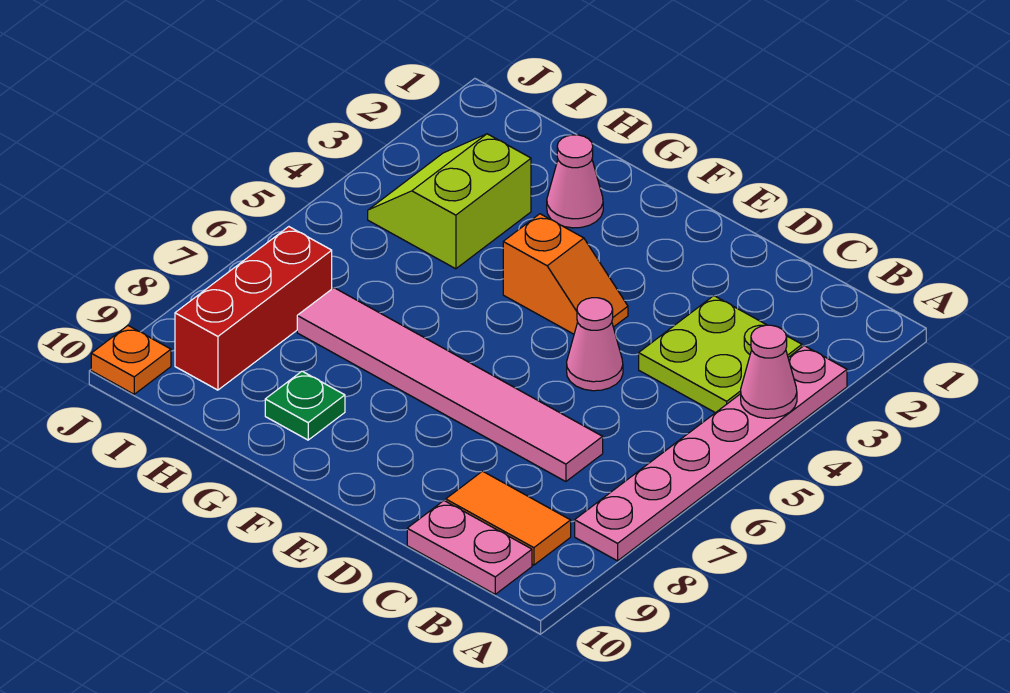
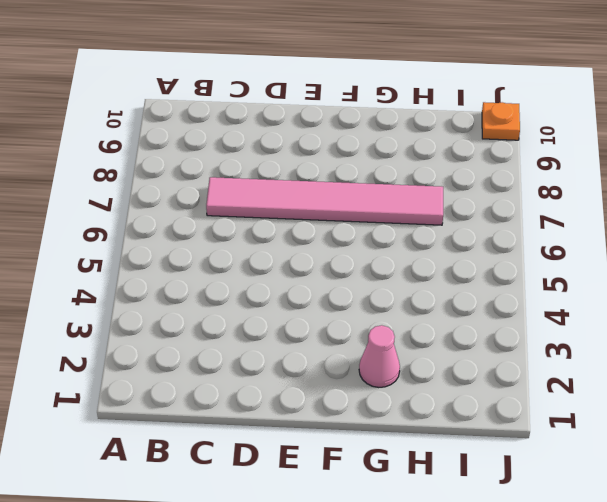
none -> pink plate A3:A8 level 1
none -> lime plate B3:C4 level 1
none -> orange tile B9:C9 level 1

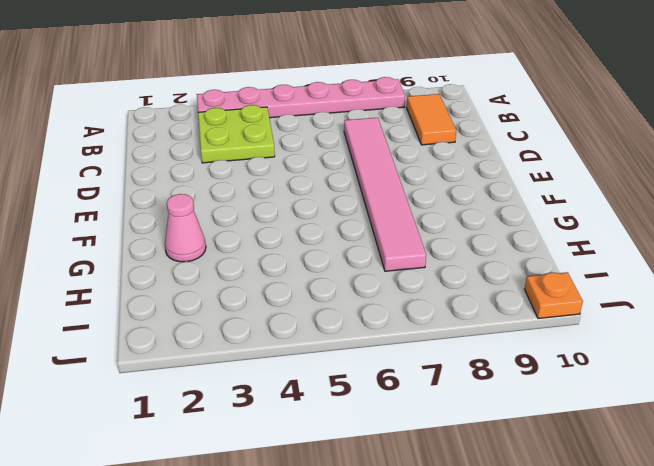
none -> pink plate B10:C10 level 1
none -> pink cone D5 level 1
none -> orange slope E4:F4 level 1 top F

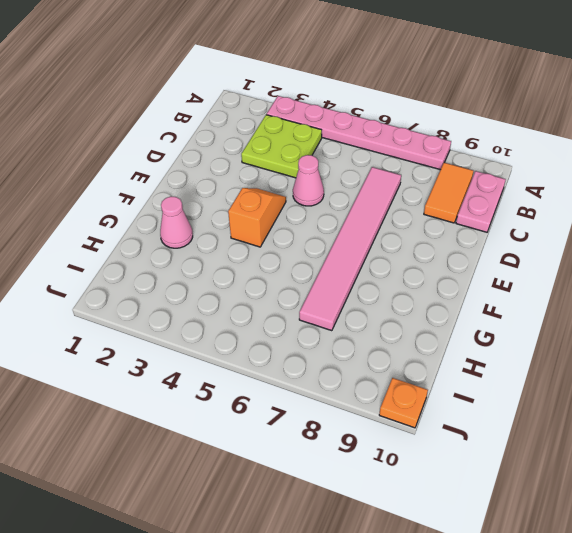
none -> green plate G9 level 1
none -> lime slope H3:I4 level 1 top H
none -> red brick I7:I9 level 1

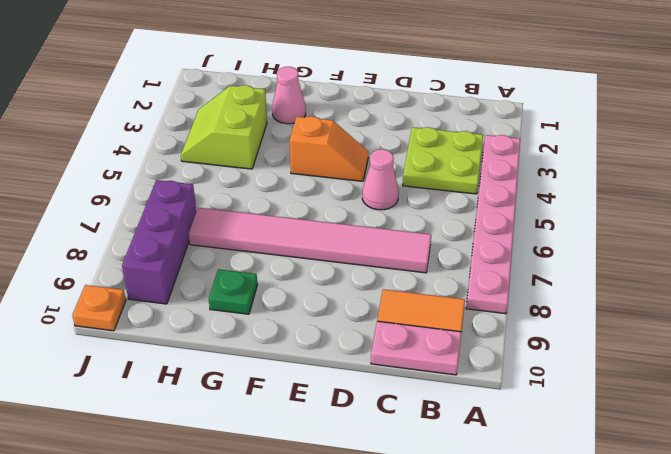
purple brick I7:I9 level 1 -> red brick I7:I9 level 1
none -> pink cone A4 level 2

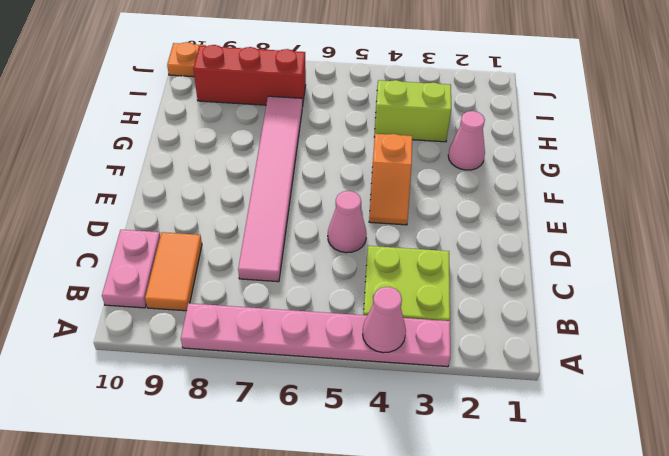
none -> green plate G9 level 1

